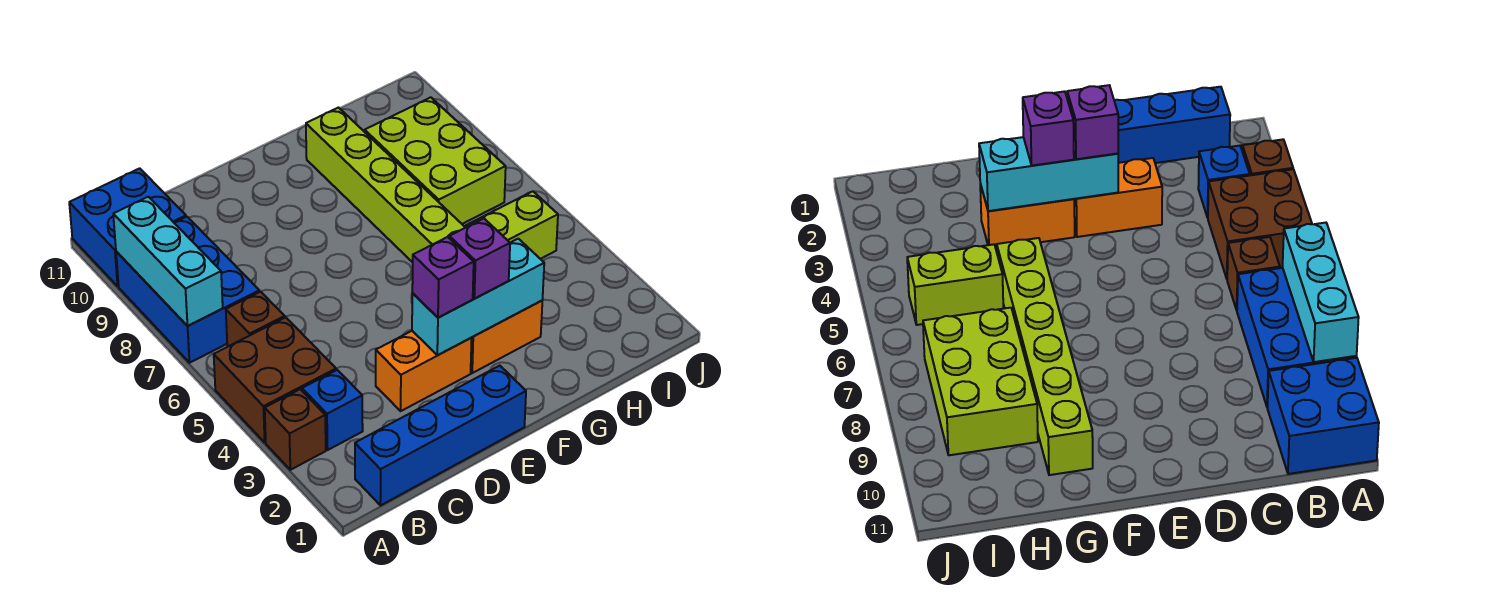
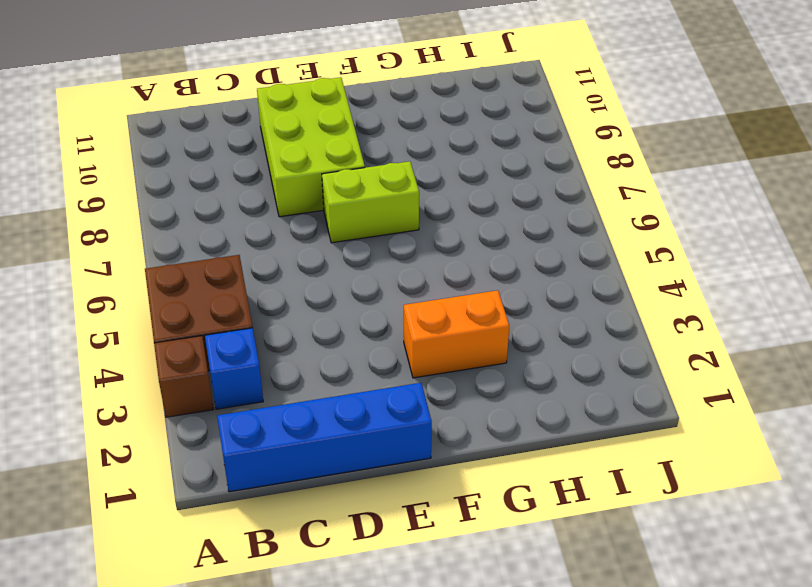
lime brick D8:E10 level 1 -> lime brick H7:I9 level 1
lime brick E7:F7 level 1 -> lime brick H5:I5 level 1
none -> blue brick A7:B9 level 1
none -> blue brick A10:B11 level 1
none -> brown brick B6 level 1

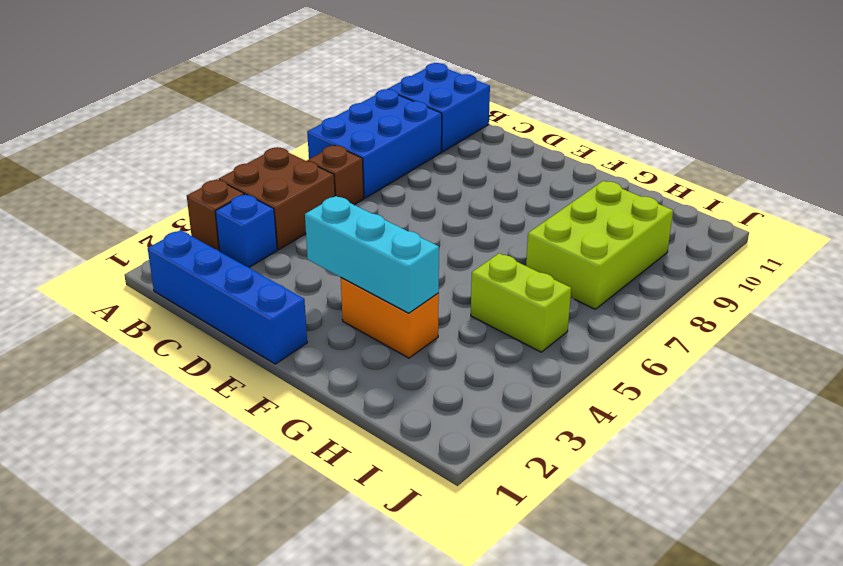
none -> orange brick D3:E3 level 1
none -> lime brick G5:G10 level 1
none -> cyan brick A7:A9 level 2

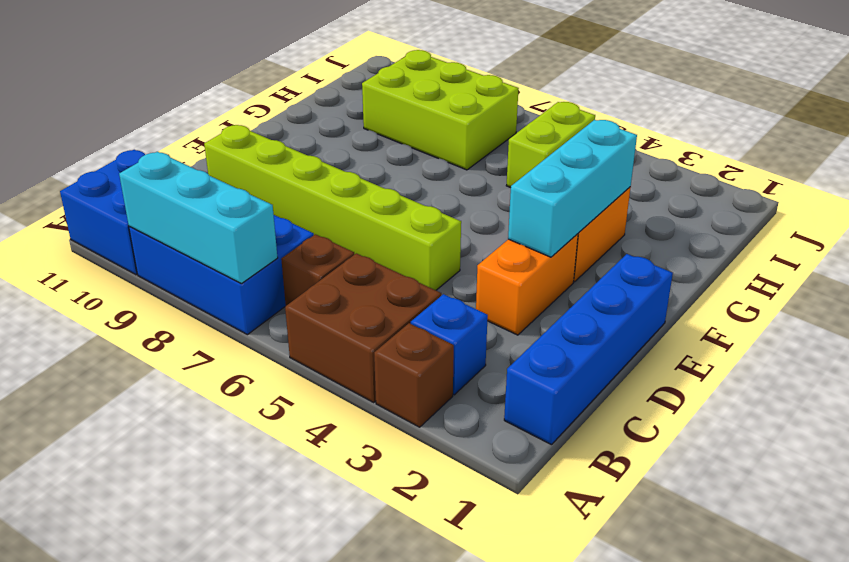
lime brick D5:D10 level 1 -> lime brick G5:G10 level 1
none -> purple brick E3 level 3
none -> purple brick F3 level 3

